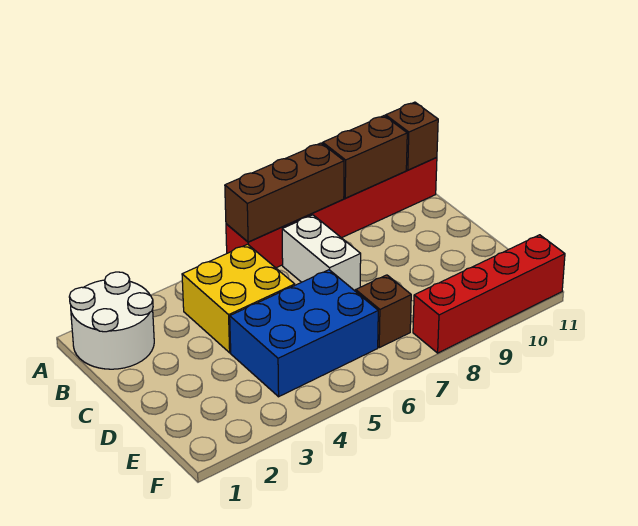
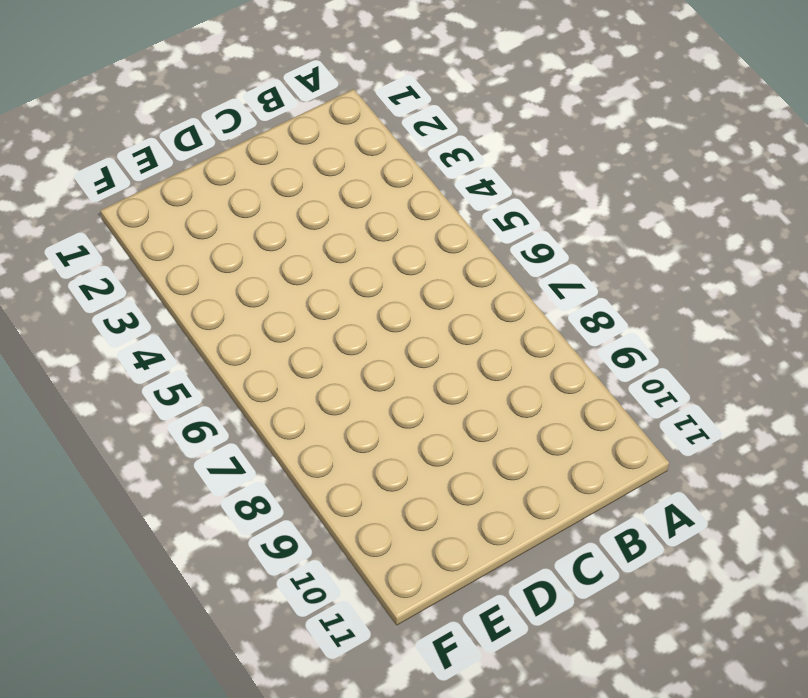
none -> white round brick A1:B2 level 1
none -> red brick A6:A11 level 1

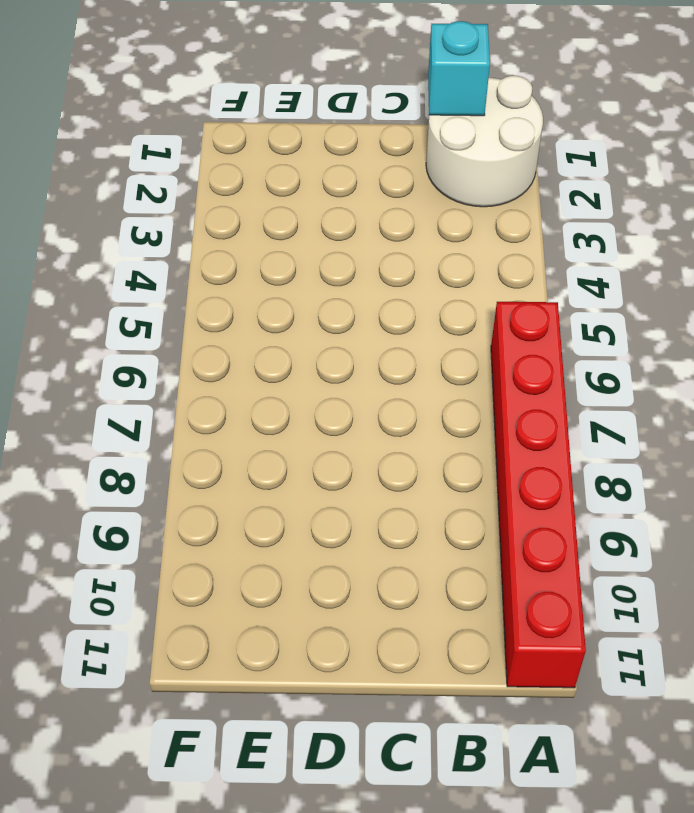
cyan brick B1 level 2 -> none
none -> yellow brick B4:C5 level 1
none -> white brick B7:C7 level 1

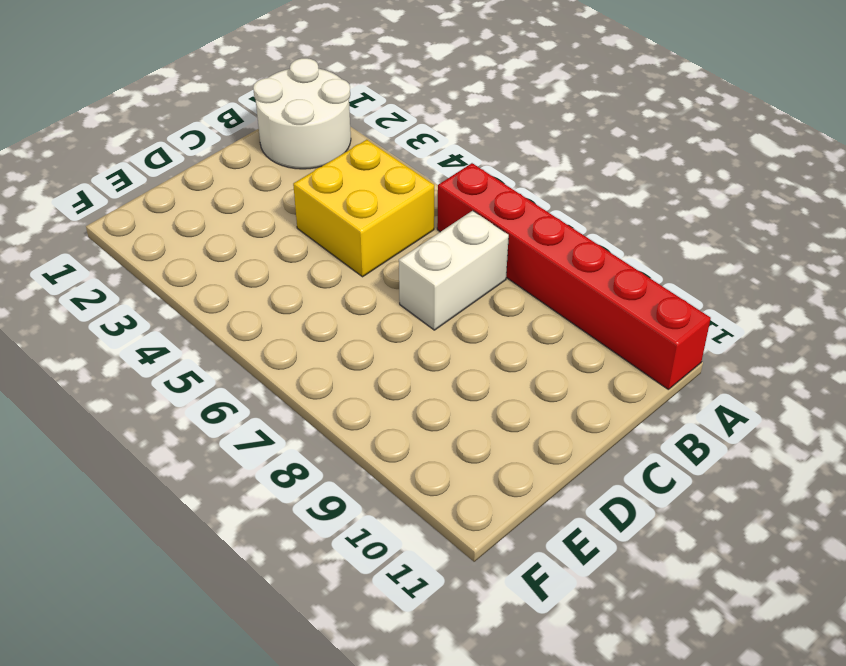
none -> blue brick D4:E6 level 1
none -> brown brick E7 level 1

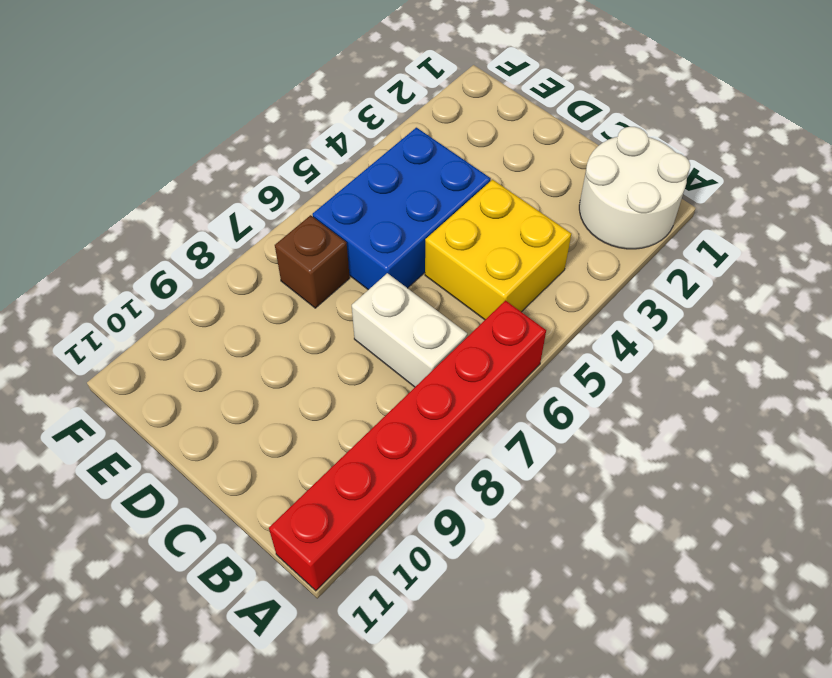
none -> red brick F8:F11 level 1
none -> brown brick A6:A8 level 2

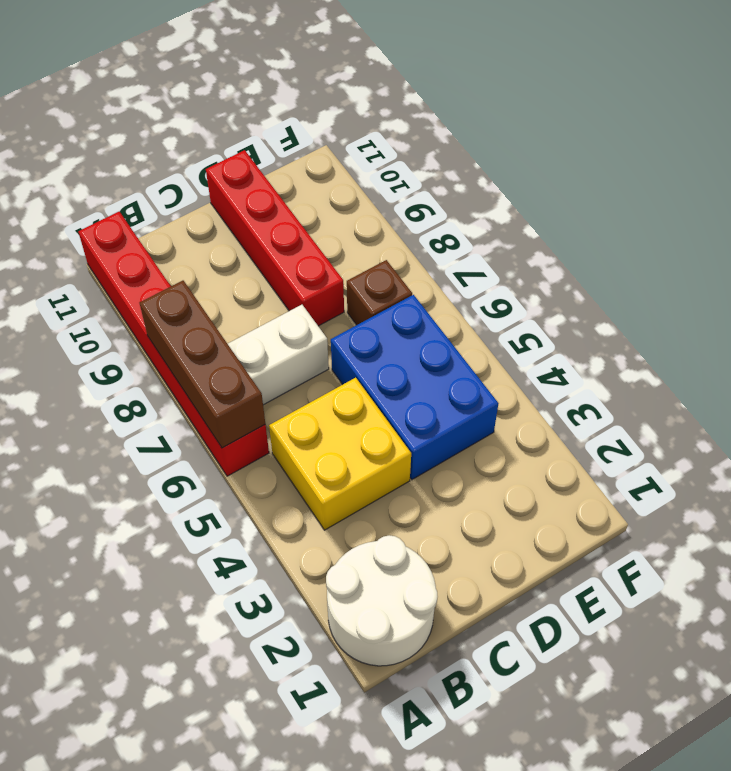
red brick D8:D11 level 1 -> red brick F8:F11 level 1
none -> brown brick A9:A10 level 2
none -> brown brick A11 level 2

